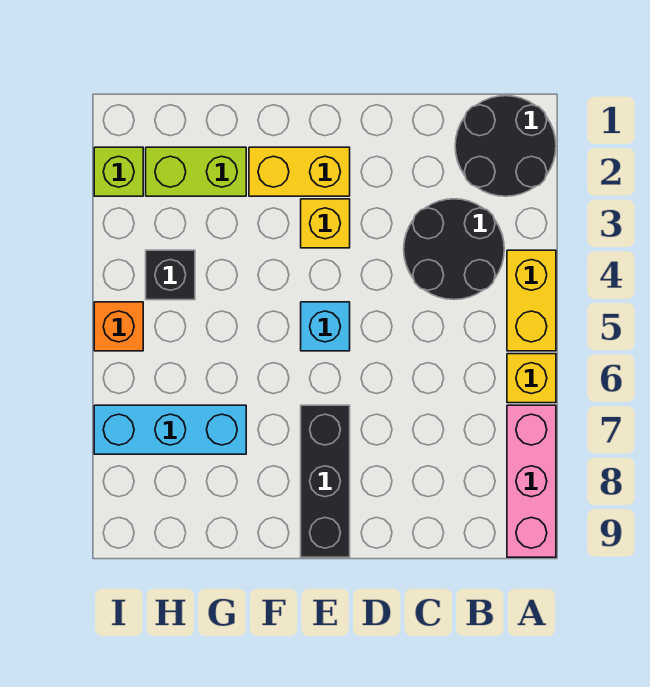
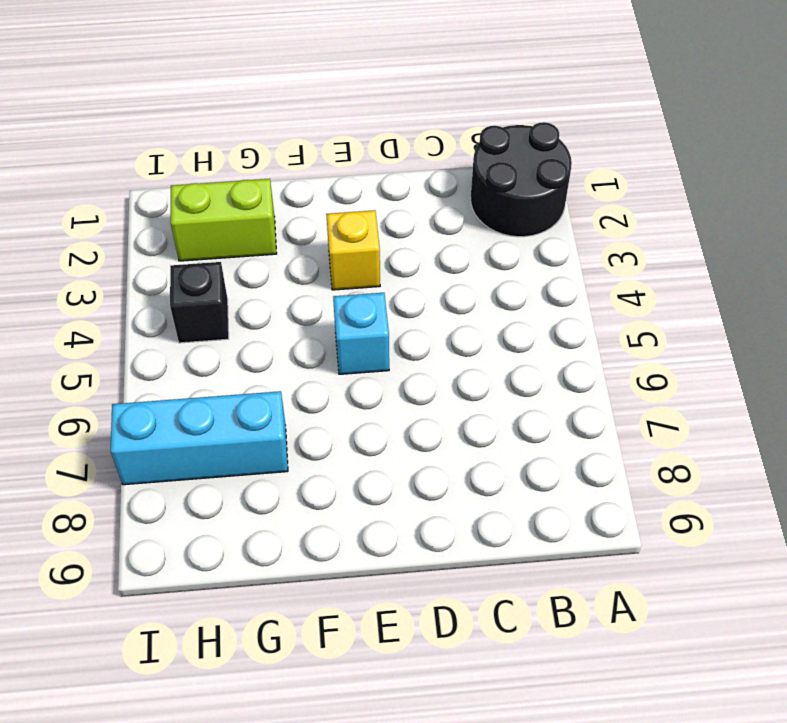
none -> yellow brick A4:A5 level 1
none -> yellow brick A6 level 1
none -> pink brick A7:A9 level 1

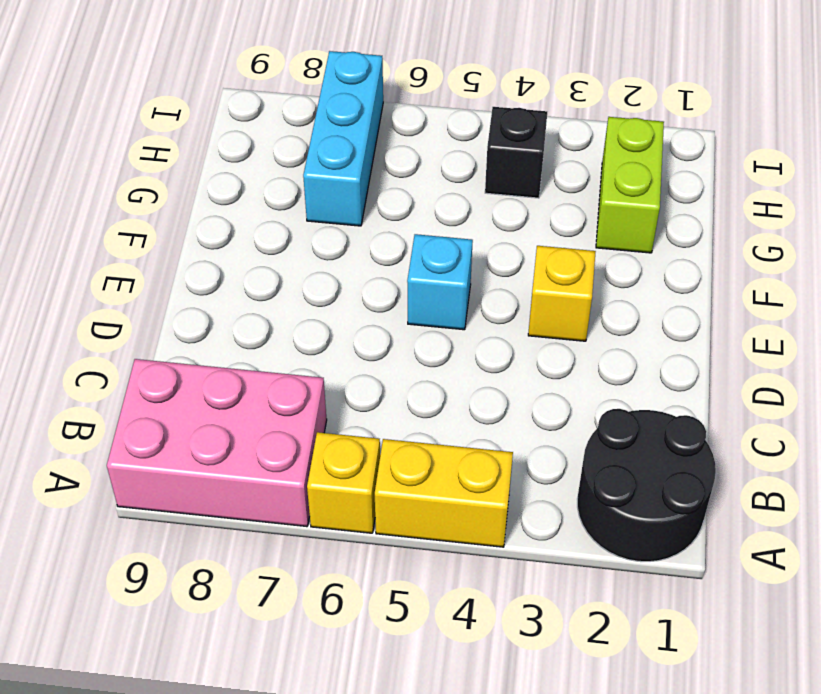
pink brick A7:B9 level 1 -> pink brick A7:A9 level 1
none -> black round brick B3:C4 level 1
none -> yellow brick E2:F2 level 1
none -> black brick E7:E9 level 1

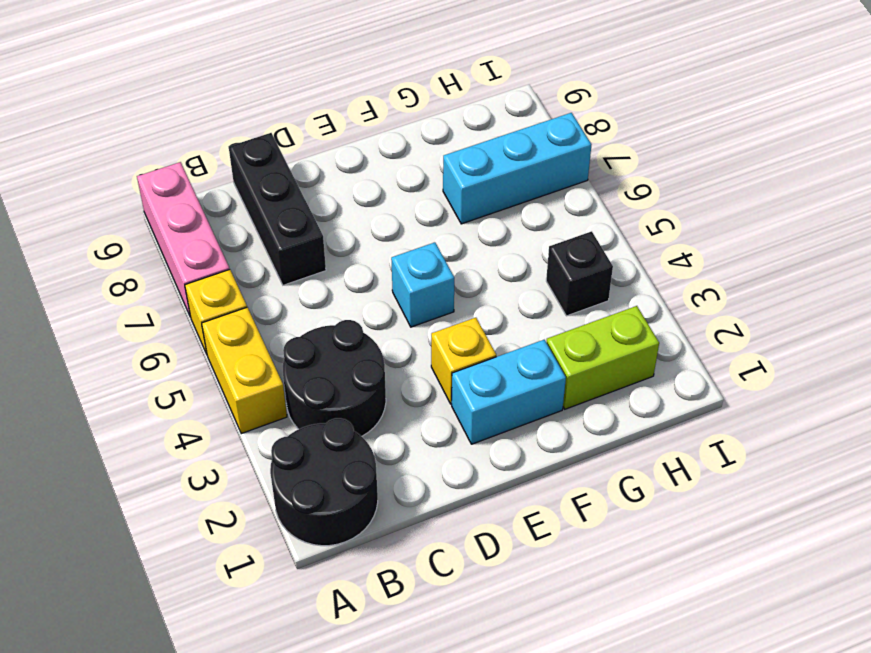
black brick C7:C9 level 1 -> black brick E7:E9 level 1
cyan brick E2:F2 level 1 -> yellow brick E2:F2 level 1
none -> lime brick I2 level 1
none -> orange brick I5 level 1

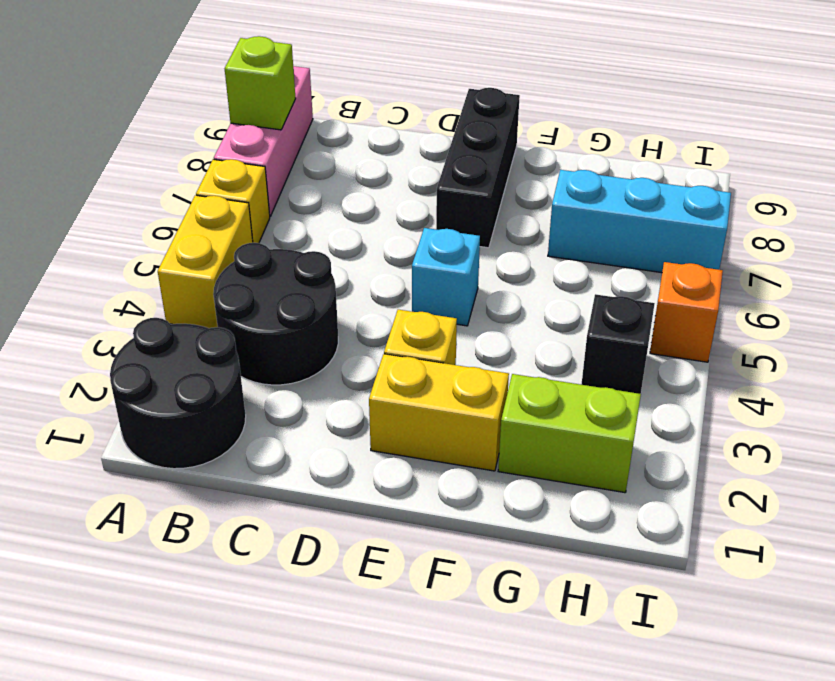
lime brick A8 level 2 -> lime brick I2 level 1

